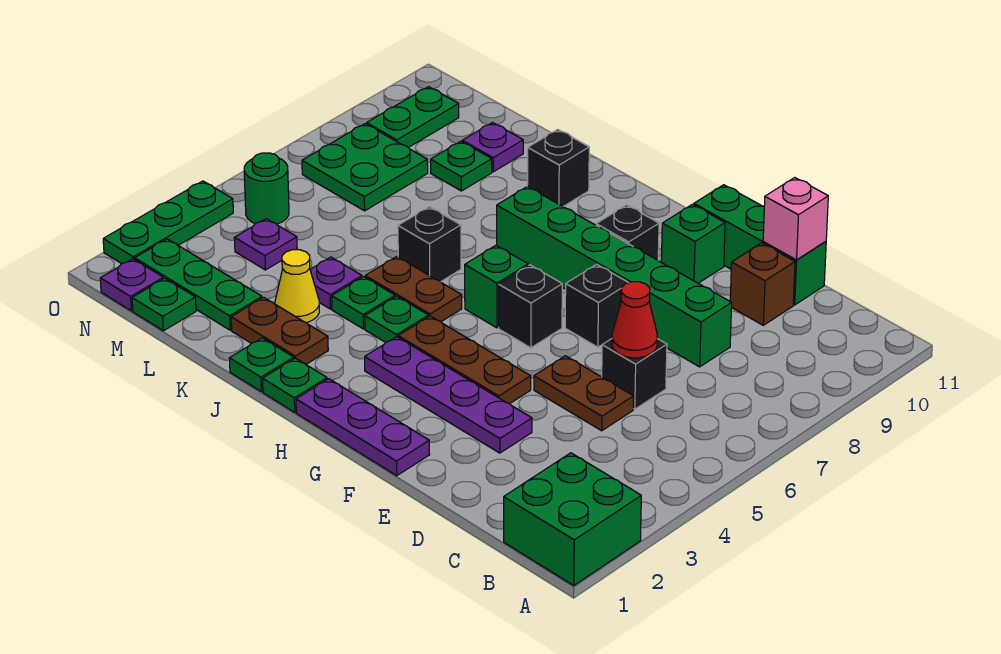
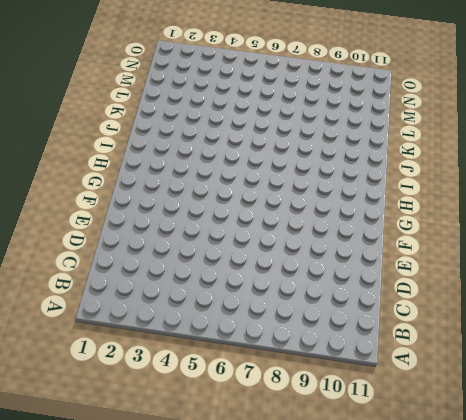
none -> green brick A1:B2 level 1
none -> brown plate D5:E5 level 1
none -> black brick D6 level 1
none -> green brick D8:I8 level 1

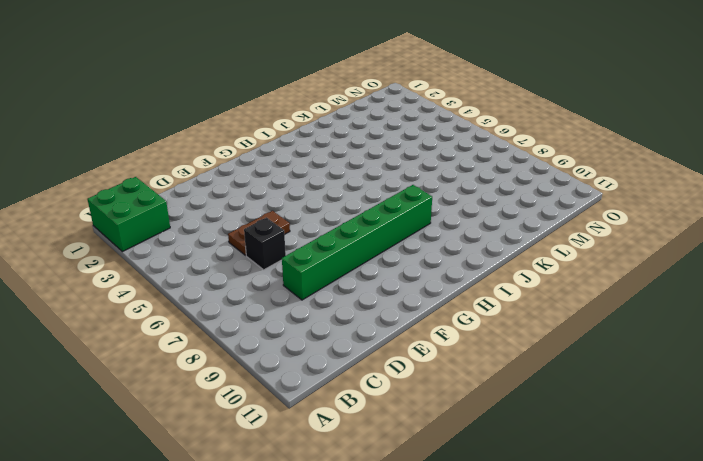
none -> brown brick D10 level 1
none -> green brick D11:F11 level 1
none -> purple plate E3:H3 level 1
none -> purple plate F1:H1 level 1

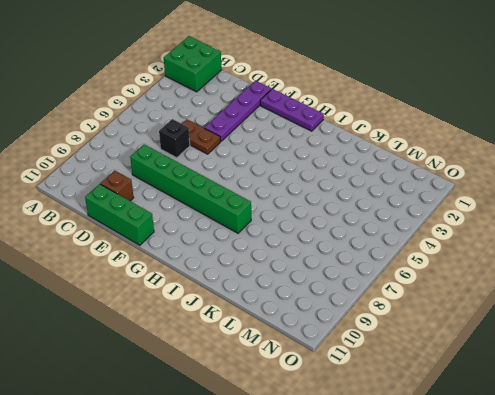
purple plate E1:E4 level 1 -> purple plate E3:H3 level 1
none -> brown plate F4:H4 level 1
none -> black brick F7 level 1
none -> green brick F10 level 1
none -> black brick G6 level 1

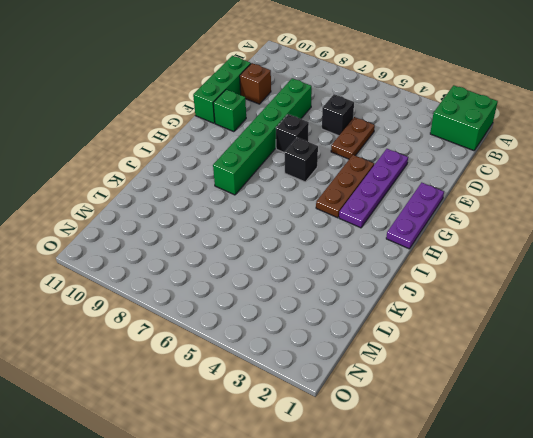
none -> black brick G9 level 1
none -> green brick H6 level 1
none -> green plate I1 level 1
none -> green plate I4 level 1

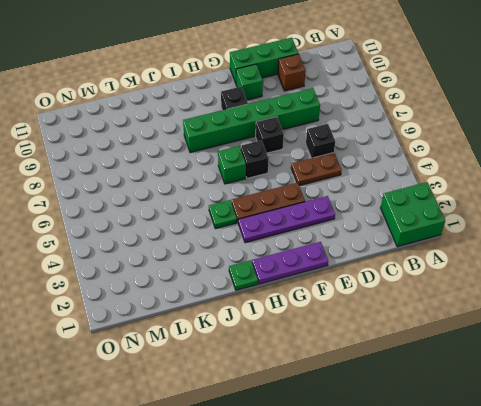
none -> brown plate I5:J5 level 1
none -> green plate J1 level 1
none -> brown plate J2:K2 level 1
none -> green plate J4 level 1

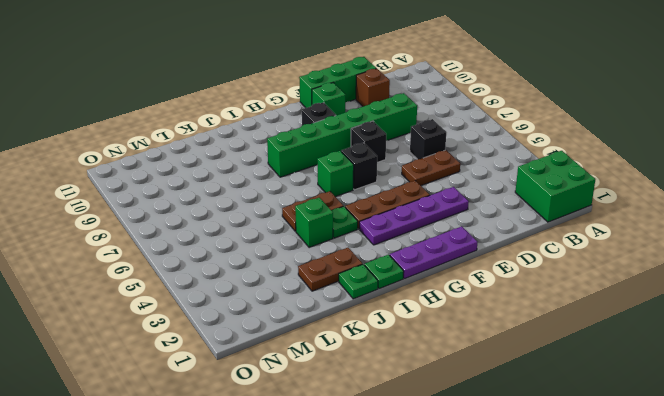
green brick J4 level 1 -> green plate J4 level 1
none -> black brick J6 level 1
none -> black brick J10 level 1
none -> yellow cone K3 level 1
none -> purple plate K4 level 1

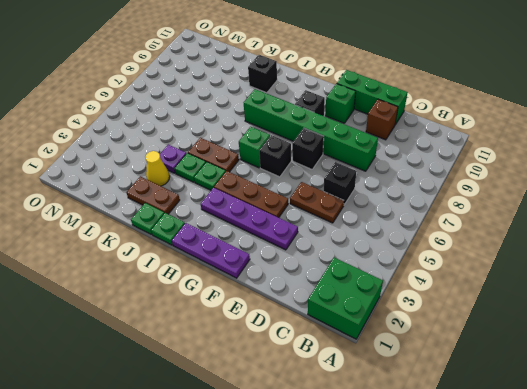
none -> black brick J6 level 1
none -> green plate L2:N2 level 1
none -> green plate L9 level 1
none -> purple plate L10 level 1

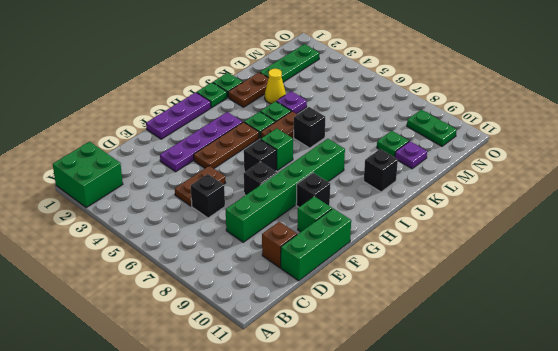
none -> green plate M1 level 1
none -> purple plate M4 level 1
none -> green plate M7:N8 level 1
none -> purple plate N1 level 1

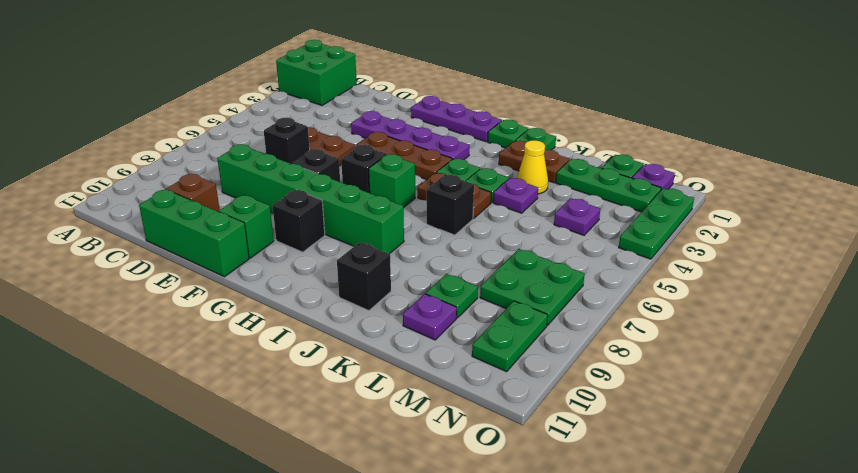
none -> green round brick N5 level 1
none -> red cone D6 level 2
none -> pink brick D11 level 2

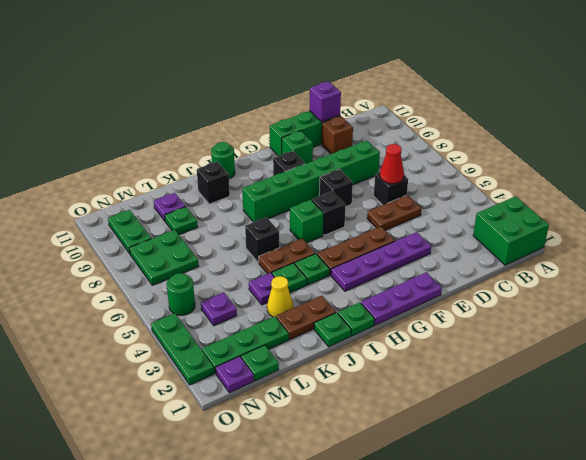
purple brick D11 level 2 -> pink brick D11 level 2
green round brick I11 level 1 -> none

